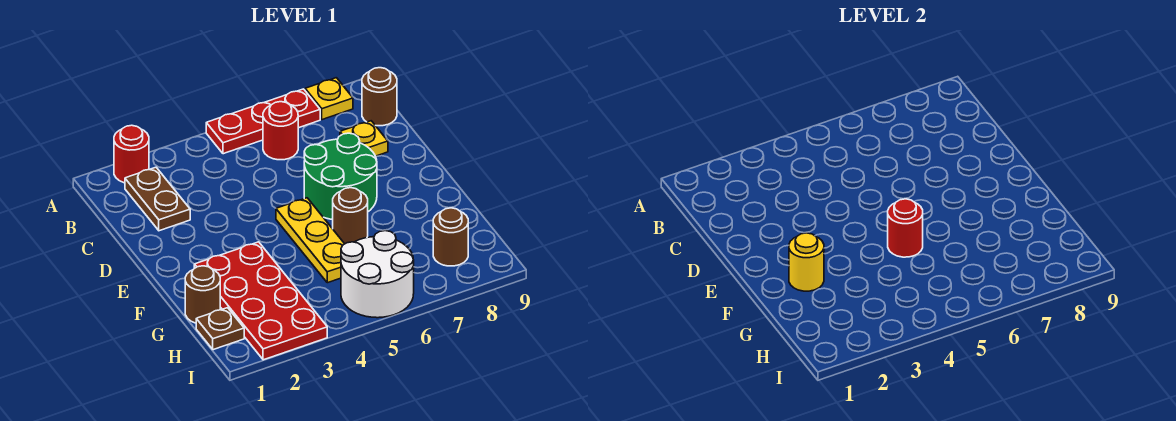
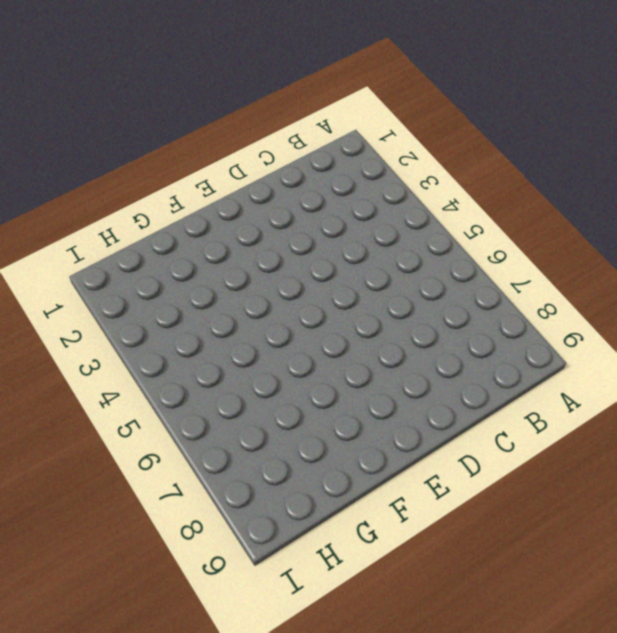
none -> red round brick A2 level 1
none -> red plate A5:A7 level 1
none -> yellow plate A8 level 1

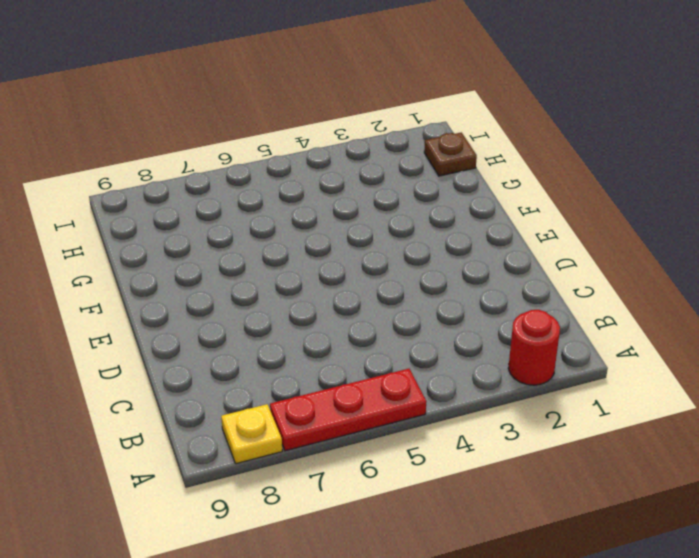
none -> brown plate B2:C2 level 1
none -> red round brick B6 level 1
none -> brown round brick B9 level 1

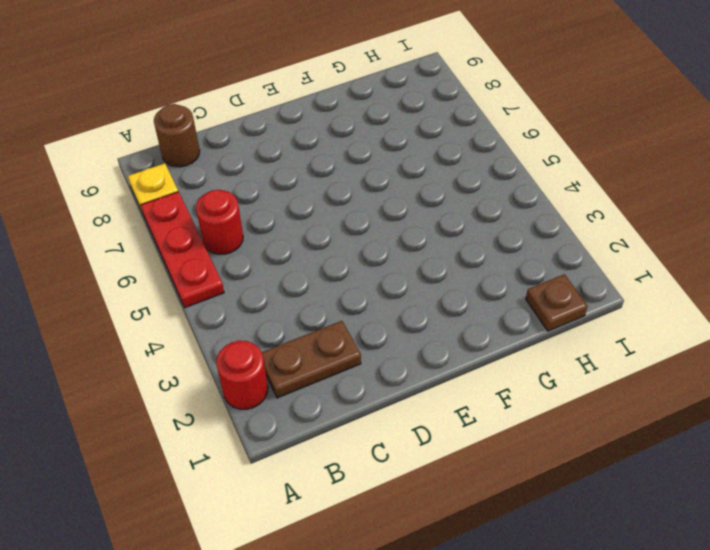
none -> yellow plate C8 level 1
none -> green round brick D6:E7 level 1
none -> yellow plate E5:G5 level 1

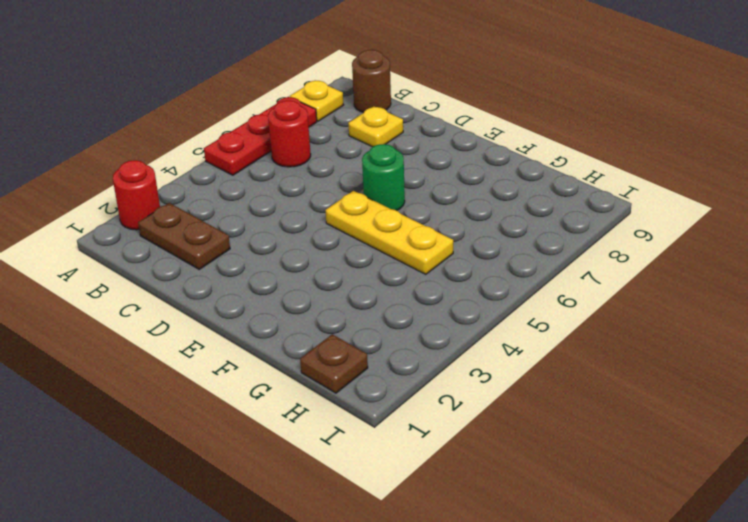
green round brick E6 level 1 -> green round brick D6:E7 level 1
none -> red plate F2:I3 level 1
none -> brown round brick F6 level 1
none -> brown round brick G1 level 1

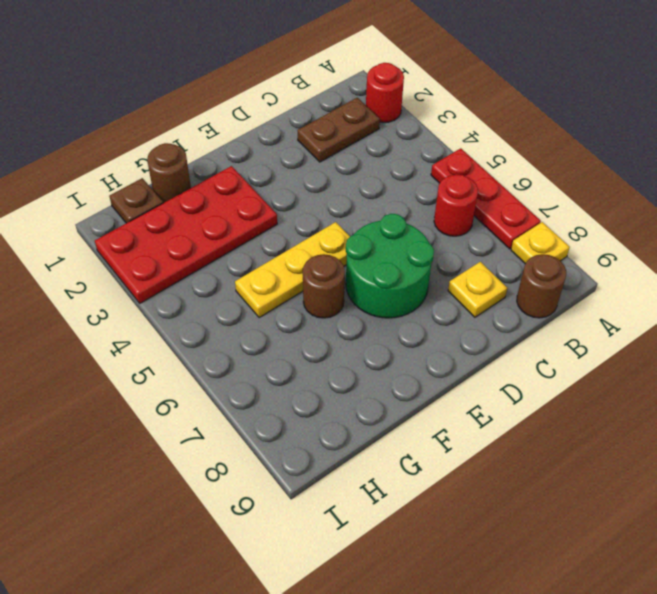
none -> white round brick H5:I6 level 1
none -> brown round brick H8 level 1
none -> yellow round brick F2 level 2

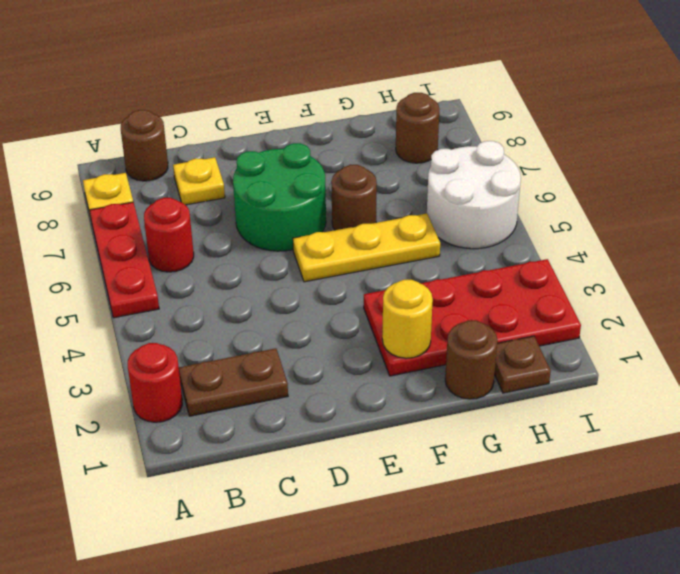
none -> red round brick F5 level 2

